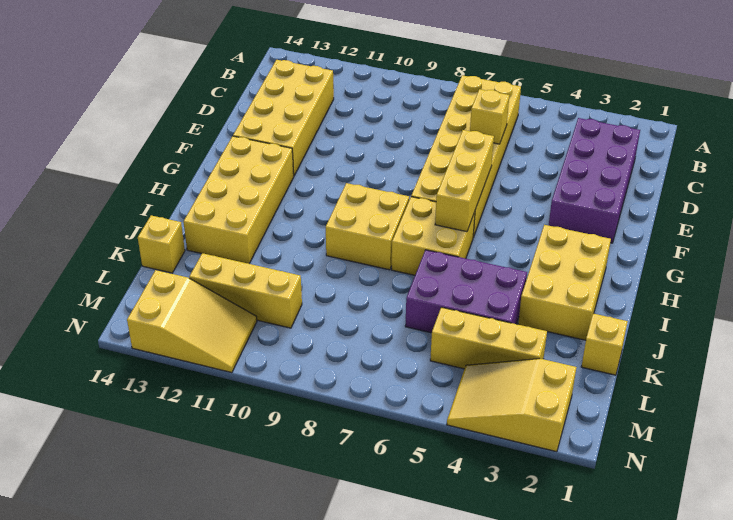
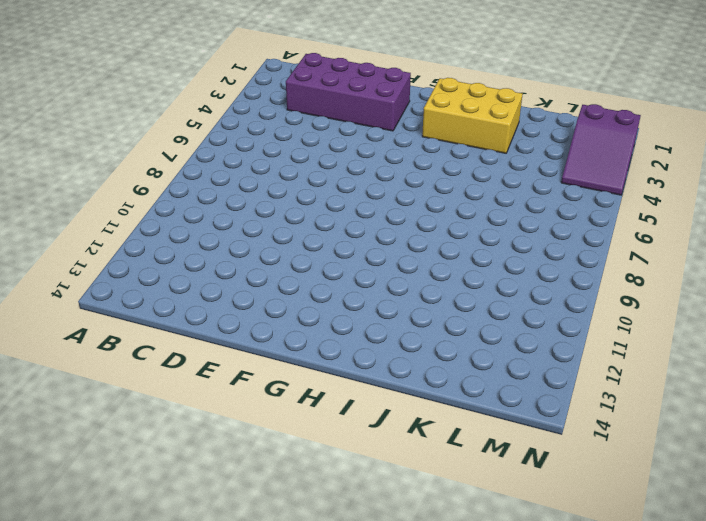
purple slope M2:N4 level 1 top 2 -> yellow slope M2:N4 level 1 top 2
none -> yellow brick B6:G7 level 1
none -> yellow brick C12:F13 level 1
none -> yellow brick G12:J13 level 1

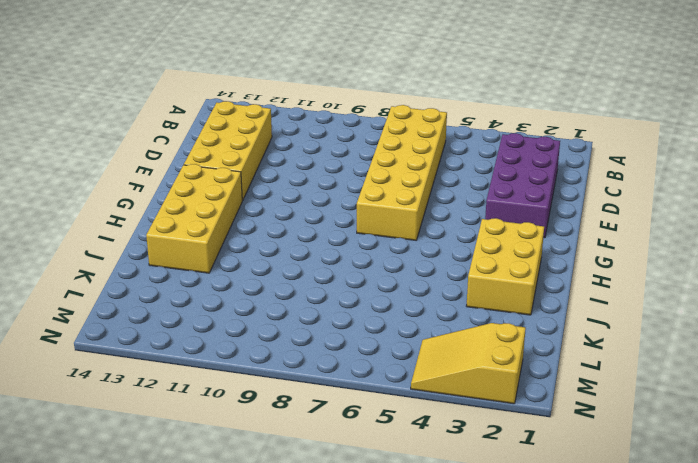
none -> yellow brick H6:I7 level 1
none -> yellow brick H8:I9 level 1
none -> purple brick J4:K6 level 1

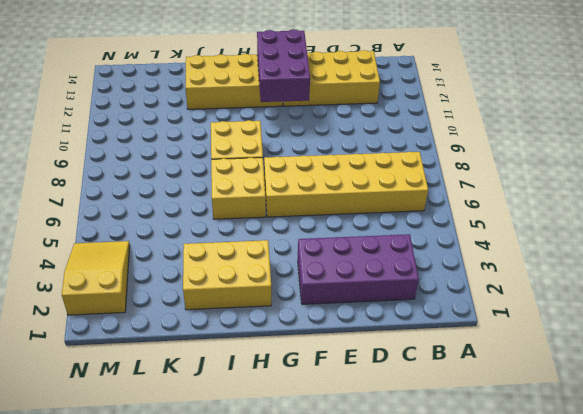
purple brick F11:G13 level 2 -> purple brick J4:K6 level 1
none -> yellow brick K1 level 1
none -> yellow brick K14 level 1
none -> yellow brick L3:L5 level 1

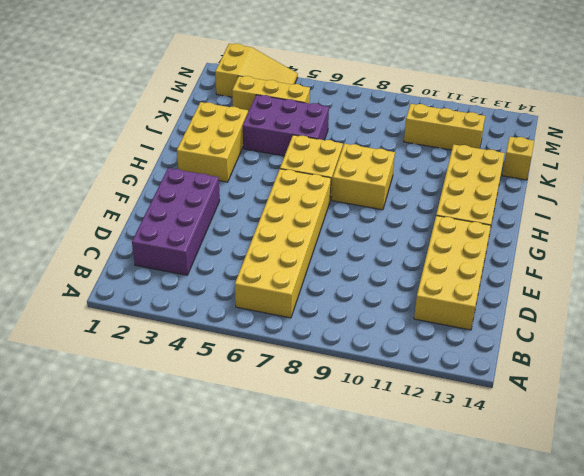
none -> yellow brick K1 level 1
none -> yellow slope M11:N13 level 1 top 13
none -> yellow brick D6 level 2

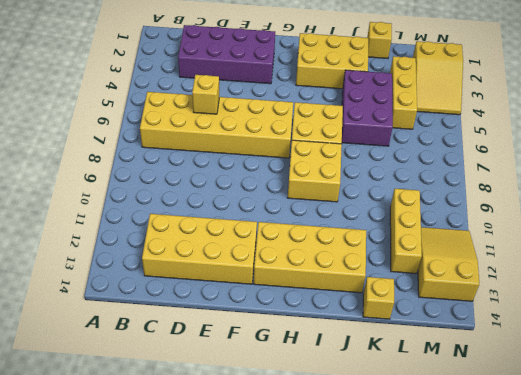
none -> yellow brick F6:H6 level 2

